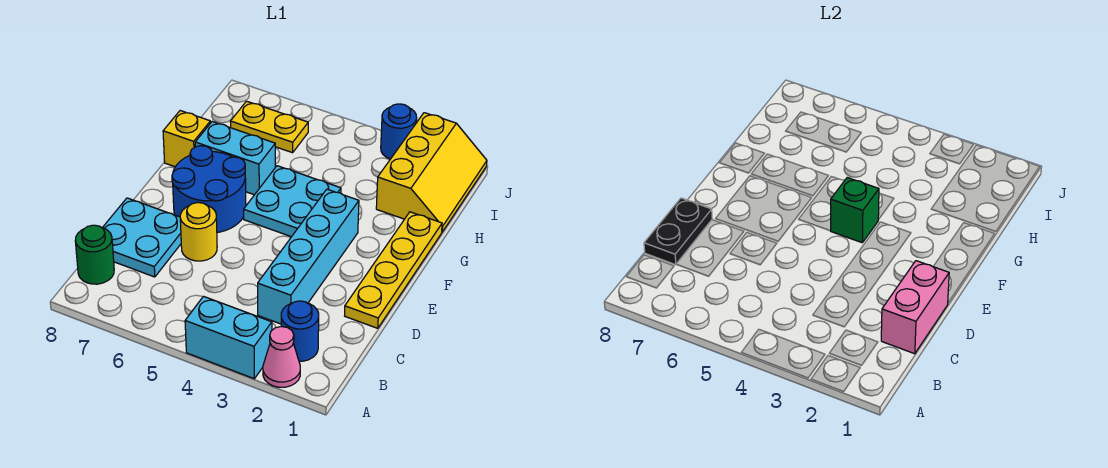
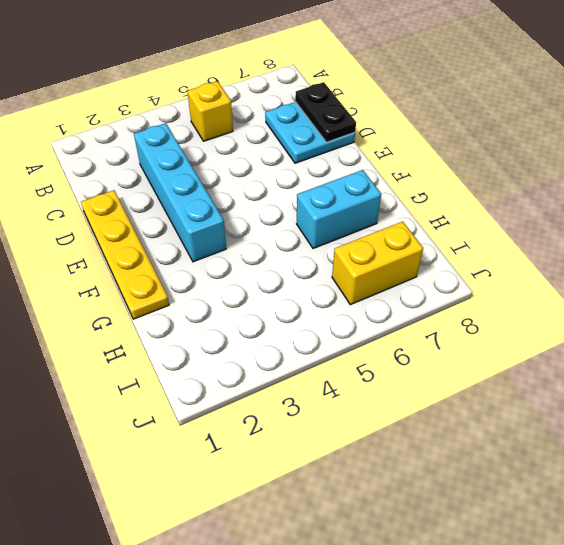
yellow brick B5 level 1 -> yellow brick G8 level 1
yellow brick I6:I7 level 1 -> yellow plate I6:I7 level 1
none -> pink cone A2 level 1
none -> cyan brick A3:A4 level 1
none -> blue round brick B2 level 1

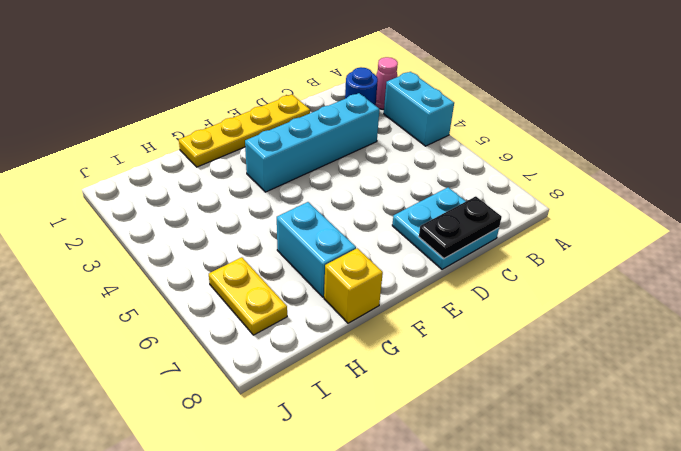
none -> green round brick B8 level 1
none -> yellow round brick D6 level 1
none -> blue round brick E6:F7 level 1

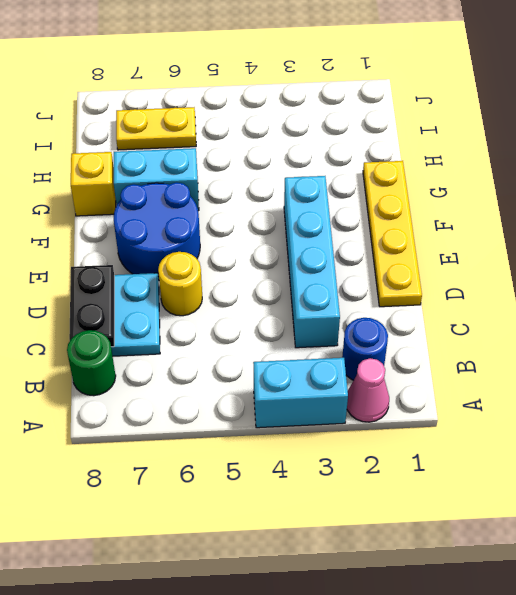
none -> cyan plate F4:G5 level 1
none -> yellow slope H1:J2 level 1 top 2
none -> blue round brick J3 level 1

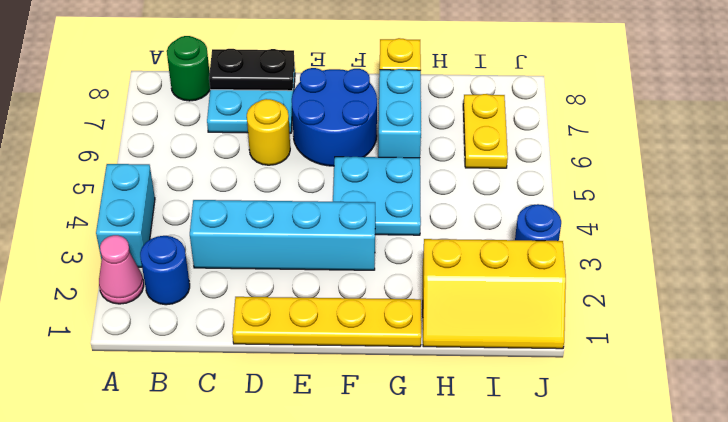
none -> pink brick C1:D1 level 2
none -> green brick F4 level 2

